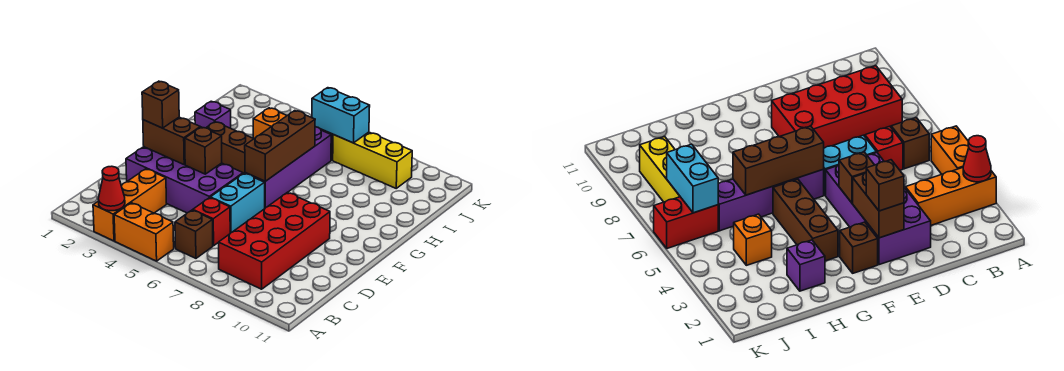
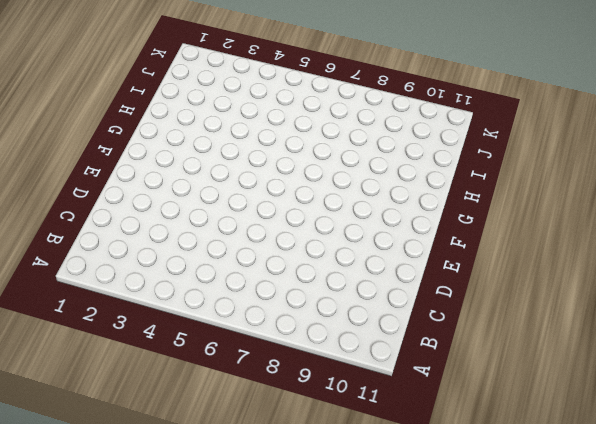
none -> orange brick A3:C3 level 1
none -> orange brick A4:A5 level 1
none -> brown brick B6 level 1

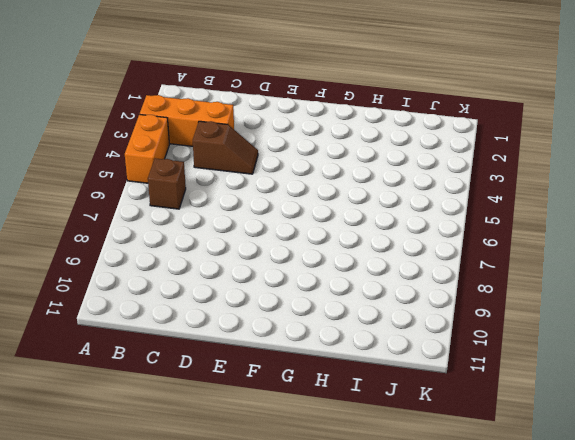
brown slope C4:D4 level 1 top C -> purple brick D2:E5 level 1
none -> red brick B8:E9 level 1
none -> red brick C6 level 1
none -> cyan brick D6:E6 level 1

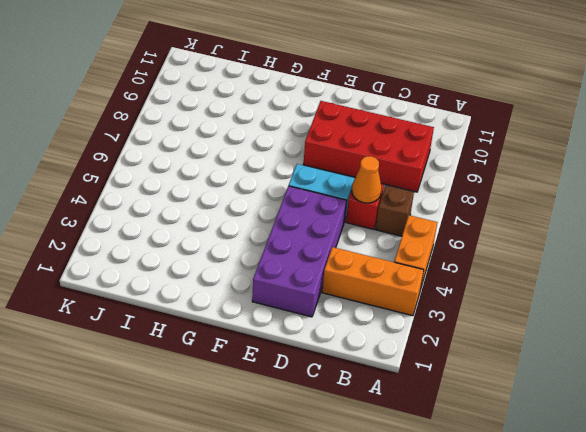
orange cone C6 level 2 -> none
none -> brown brick F2 level 1
none -> purple brick F6:I6 level 1
none -> brown brick G3:G5 level 1

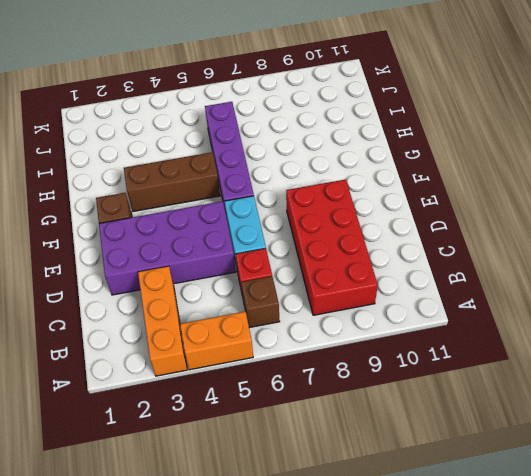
none -> purple brick H2 level 1
none -> orange brick I4 level 1
none -> red brick J6:K6 level 1

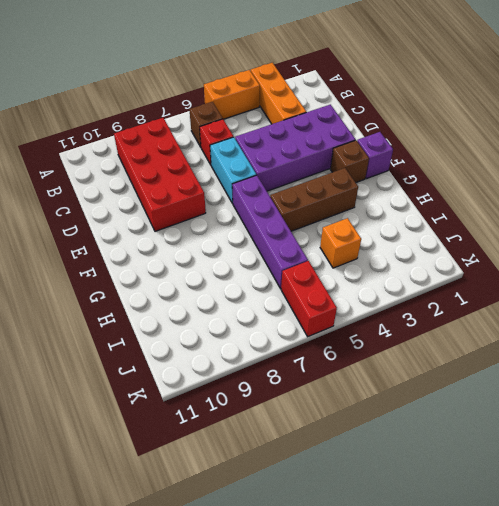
purple brick F1 level 1 -> purple brick H2 level 1
none -> yellow brick J7:J9 level 1
none -> red cone A3 level 2
none -> brown brick E2:E3 level 2

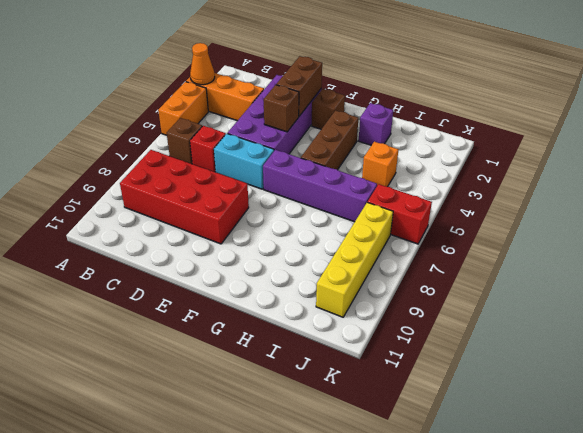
orange cone A3 level 2 -> red cone A3 level 2
yellow brick J7:J10 level 1 -> yellow brick J7:J9 level 1
none -> brown brick F6:H6 level 2
none -> cyan brick J6:J7 level 2
none -> brown brick E2 level 3

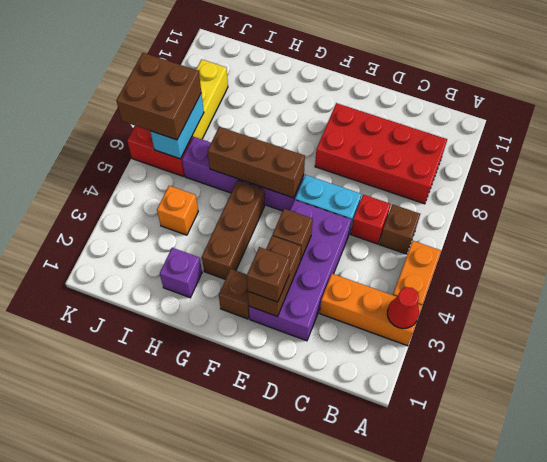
brown brick J6:K7 level 3 -> none

